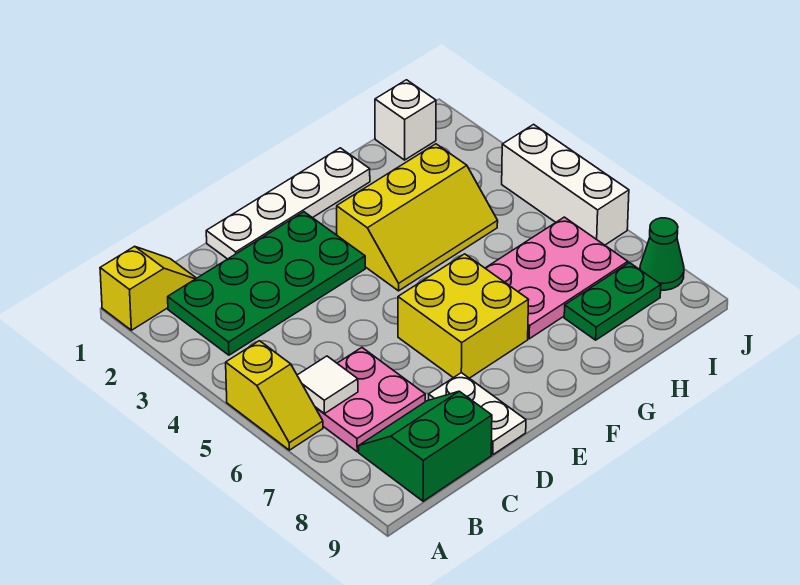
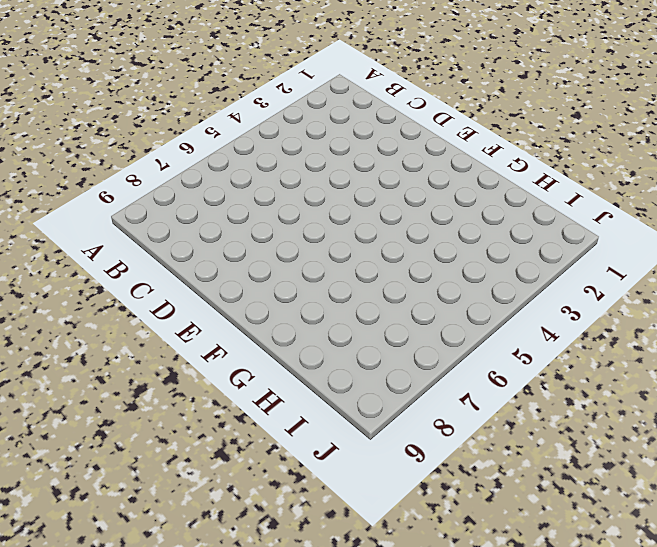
none -> yellow slope A1:B1 level 1 top A
none -> yellow slope A5:A6 level 1 top 5
none -> green plate B2:E3 level 1

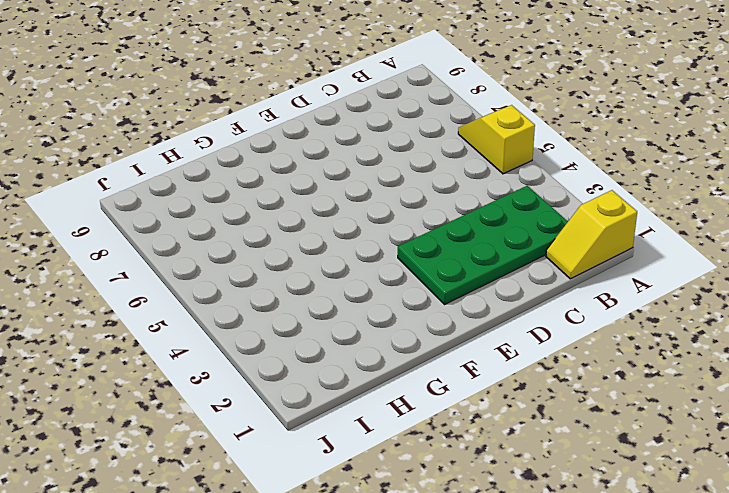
none -> pink plate B6:C7 level 1
none -> green slope B8:C9 level 1 top 9
none -> white plate D1:G1 level 1

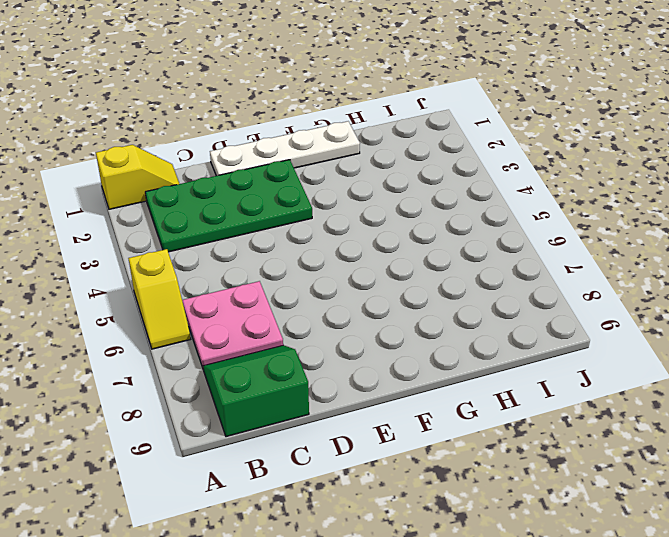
none -> white plate D8:D9 level 1
none -> yellow brick E6:F7 level 1
none -> yellow slope F3:H4 level 1 top 3

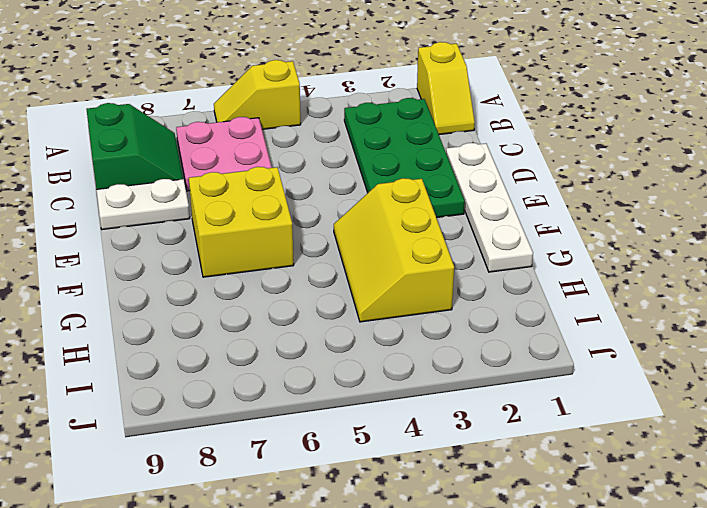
none -> pink plate G6:I7 level 1
none -> green plate H8:I8 level 1
none -> white brick I1 level 1

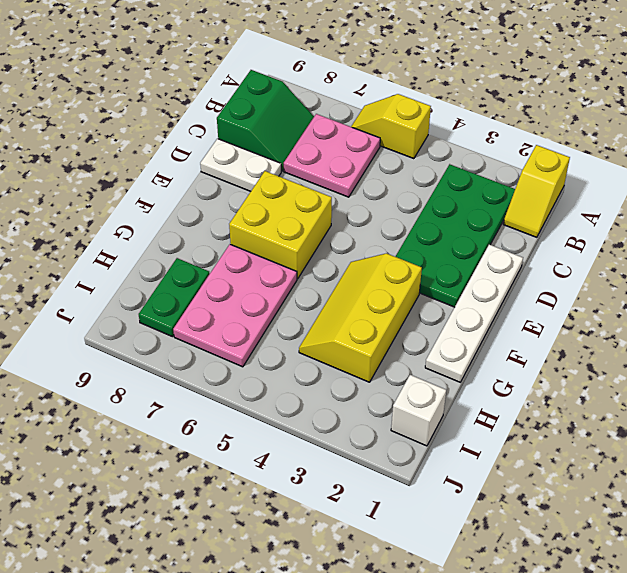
none -> white brick J4:J6 level 1
none -> green cone J8 level 1
none -> white tile B6 level 2

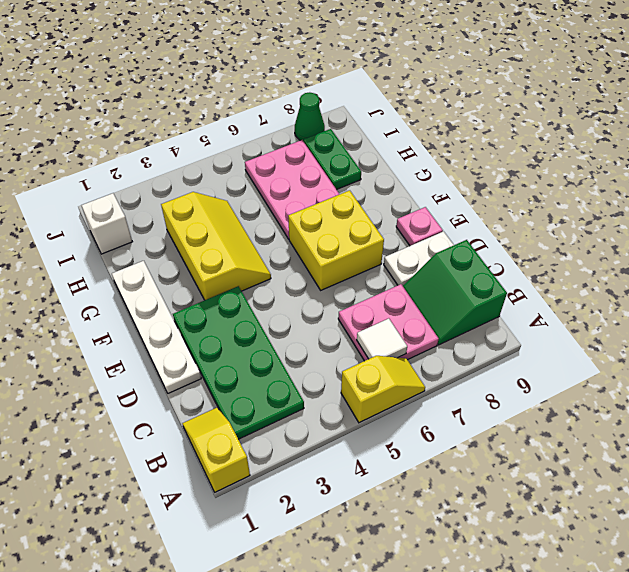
pink plate E9 level 1 -> none
none -> white brick J4:J6 level 1

